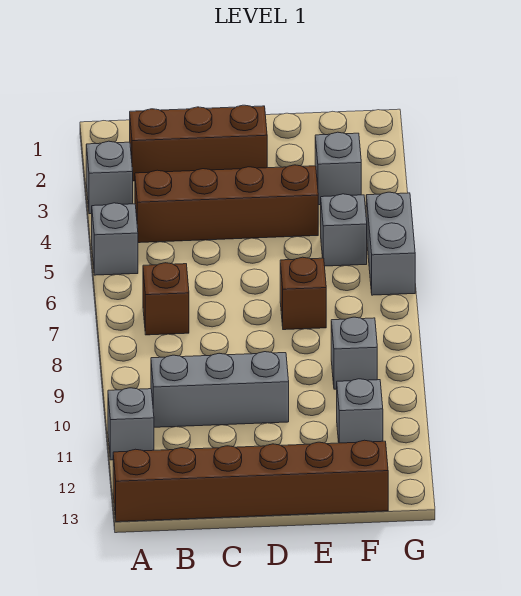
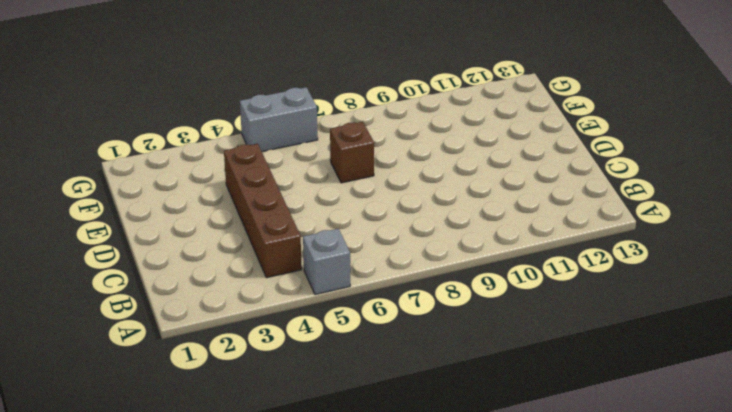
none -> grey brick A3 level 1
none -> grey brick A11 level 1
none -> brown brick A13:F13 level 1

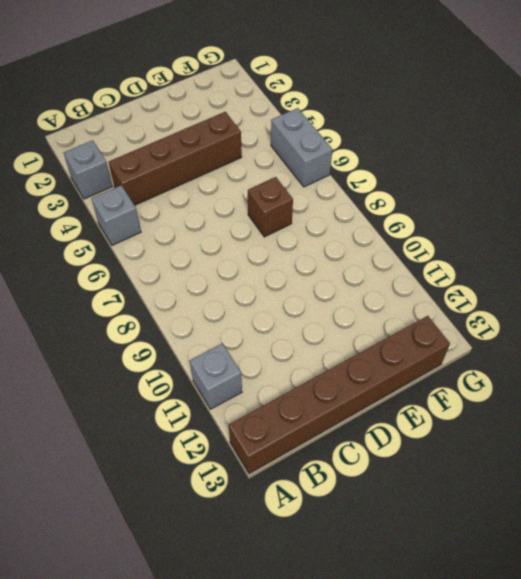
none -> brown brick B2:D2 level 1
none -> brown brick B7 level 1
none -> grey brick B10:D10 level 1

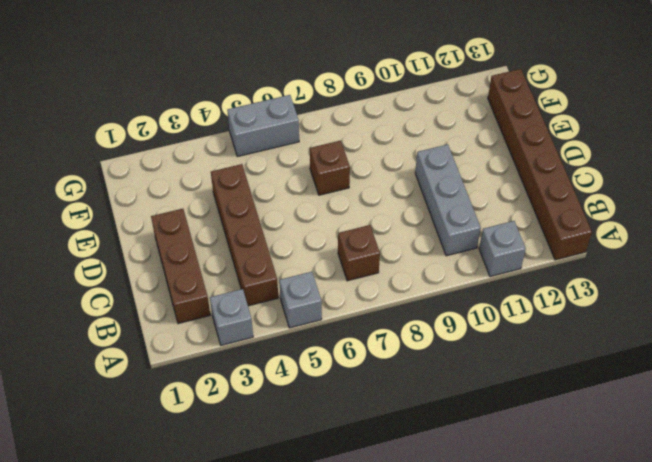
none -> grey brick F3 level 1
none -> grey brick F5 level 1
none -> grey brick F9 level 1

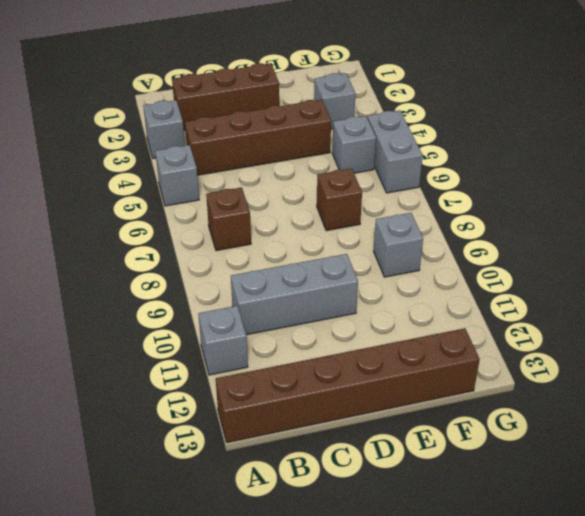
none -> grey brick F11 level 1

